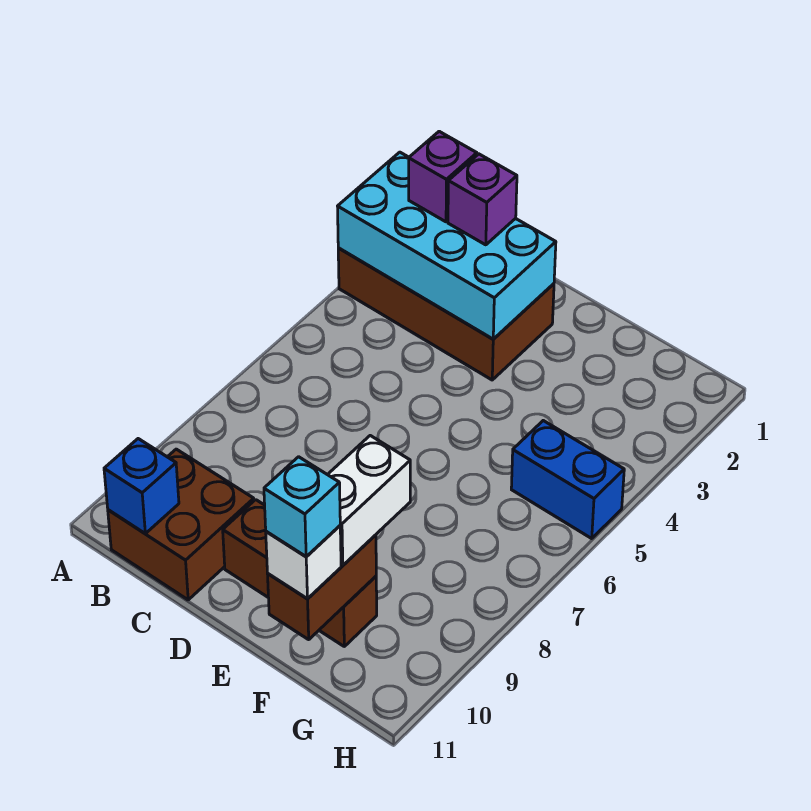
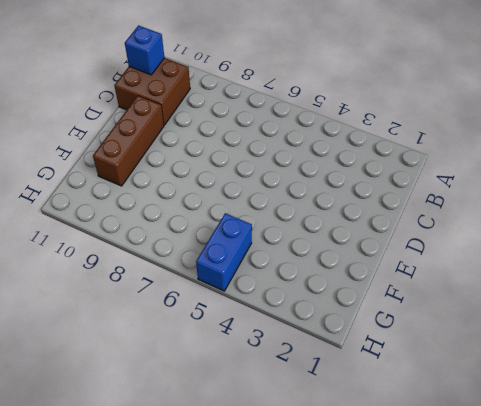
none -> brown brick A2:D3 level 1
none -> cyan brick A2:D3 level 2
none -> brown brick F10:F11 level 2

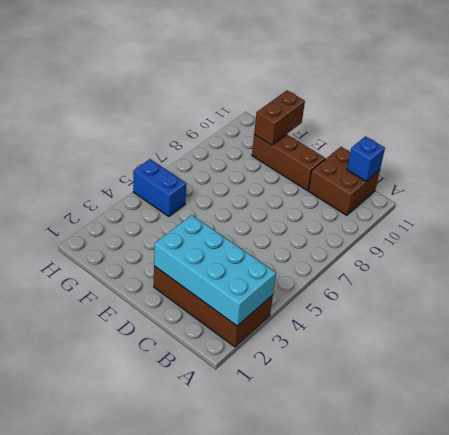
none -> purple brick B2 level 3
none -> purple brick C2 level 3
none -> white brick F9:F10 level 3

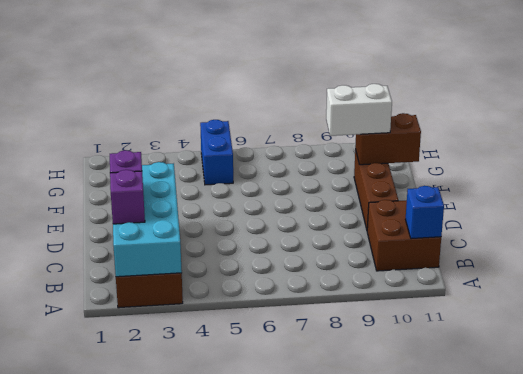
none -> white brick F11 level 3
none -> cyan brick F11 level 4

